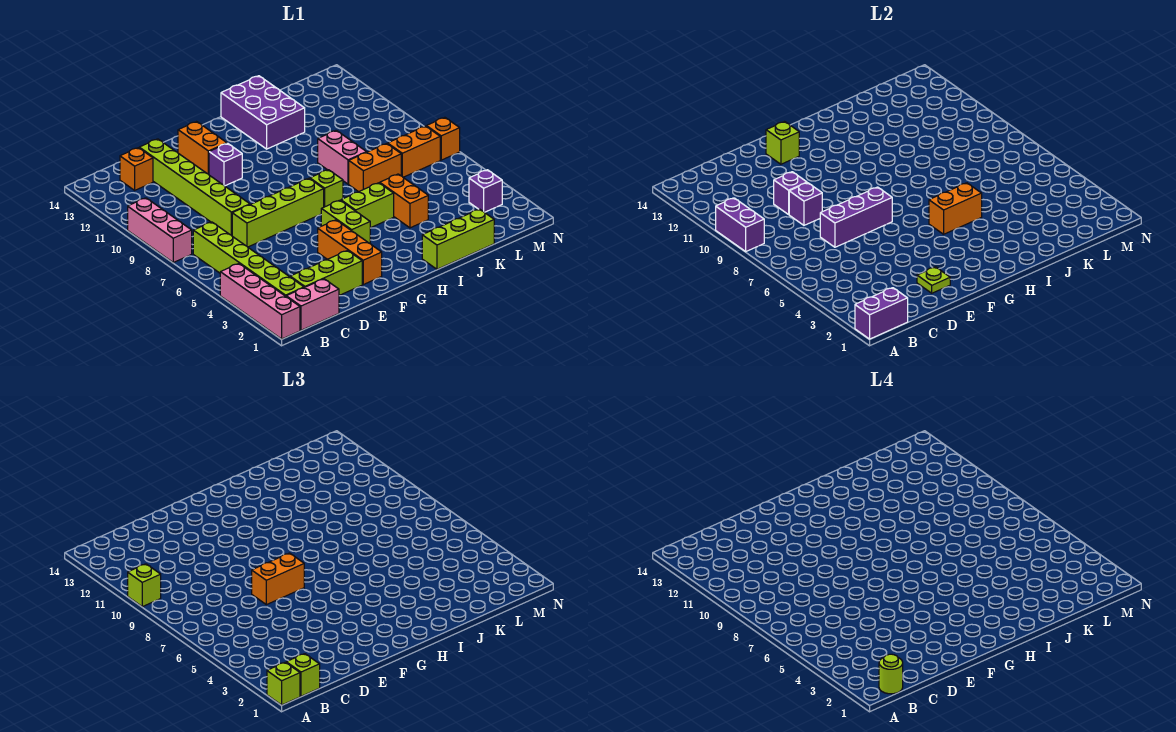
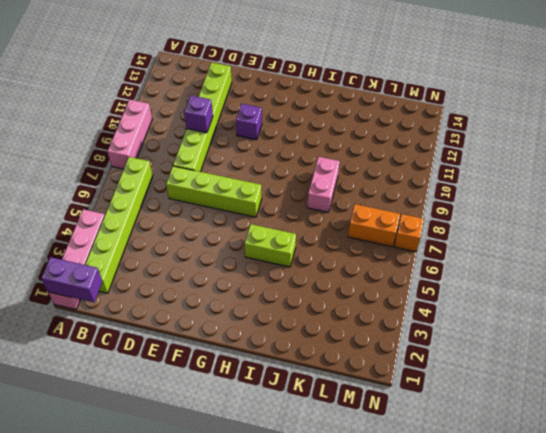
none -> pink brick B1:C1 level 1
none -> lime brick C2:E2 level 1
none -> orange brick C13 level 1
none -> orange brick F2:F4 level 1

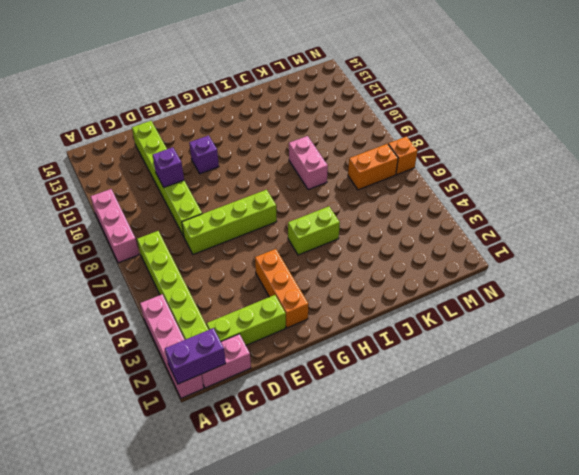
none -> orange brick C13 level 1
none -> orange brick F12:F13 level 1
none -> lime brick G4:G5 level 1
none -> lime brick H7 level 1

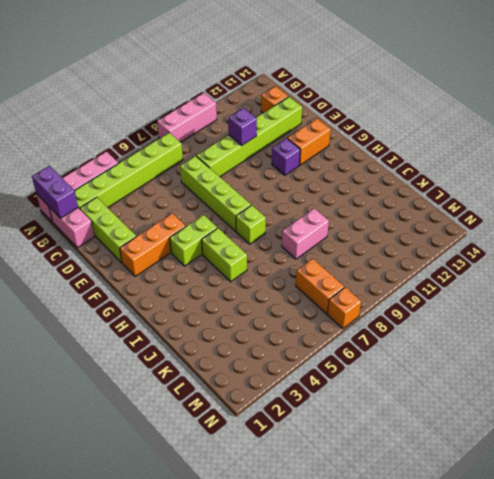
none -> lime brick I1:K1 level 1
none -> purple brick I12:J14 level 1
none -> orange brick J4:J5 level 1
none -> orange brick J7:K7 level 1

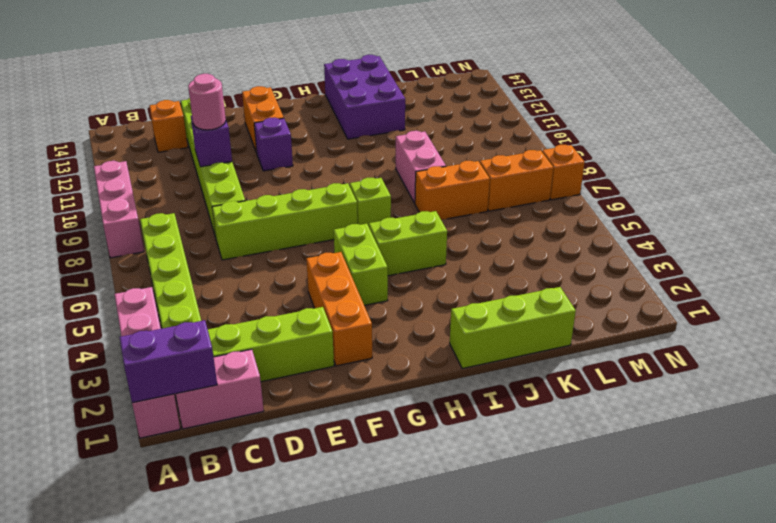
pink round brick D10 level 3 -> none
none -> orange brick J4:J5 level 1
none -> purple brick M3 level 1
none -> purple brick A9:A10 level 2
none -> purple brick D7:F7 level 2

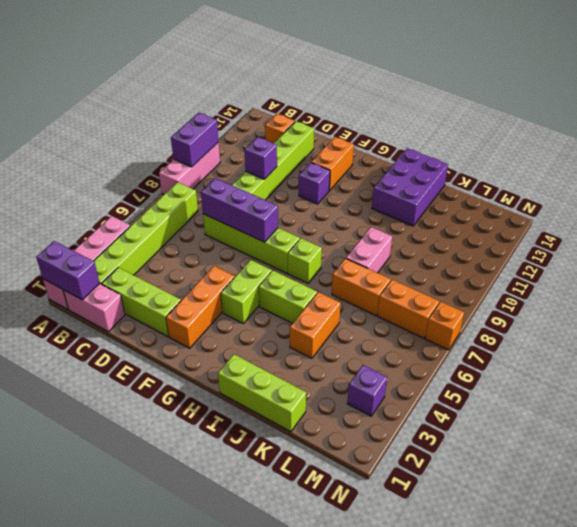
none -> purple brick D9 level 2
none -> lime plate E2 level 2
none -> lime brick F13 level 2
none -> orange brick H5:I5 level 2

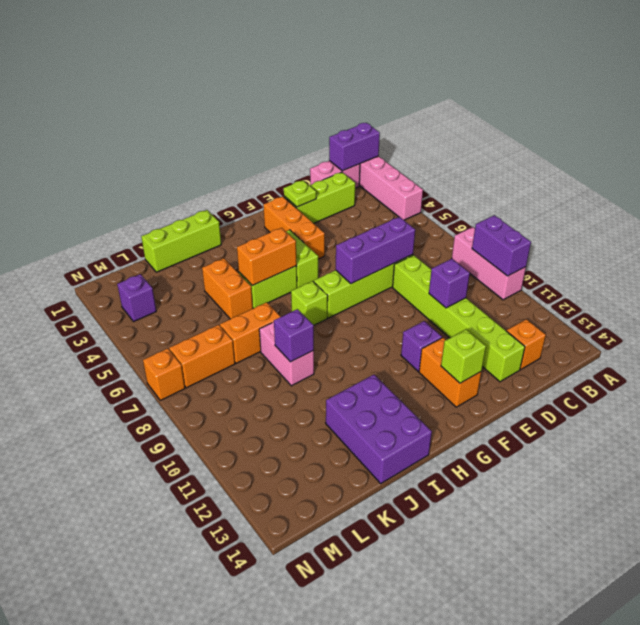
purple brick J9 level 2 -> purple brick D9 level 2
none -> lime brick B2:B7 level 1
none -> lime brick A1 level 3
none -> lime brick A10 level 3
none -> lime brick B1 level 3

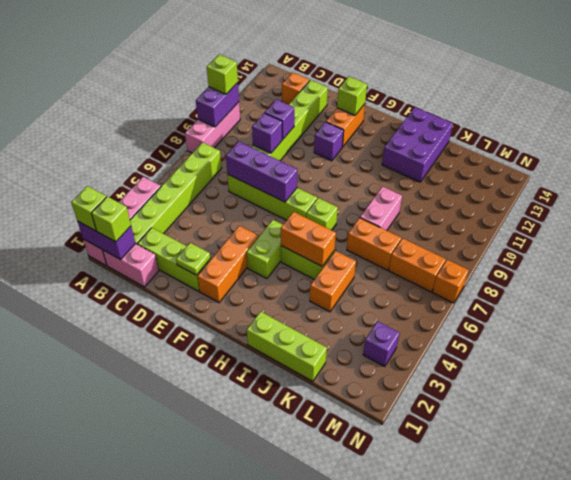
none -> orange brick E7:F7 level 3
none -> lime round brick B1 level 4

